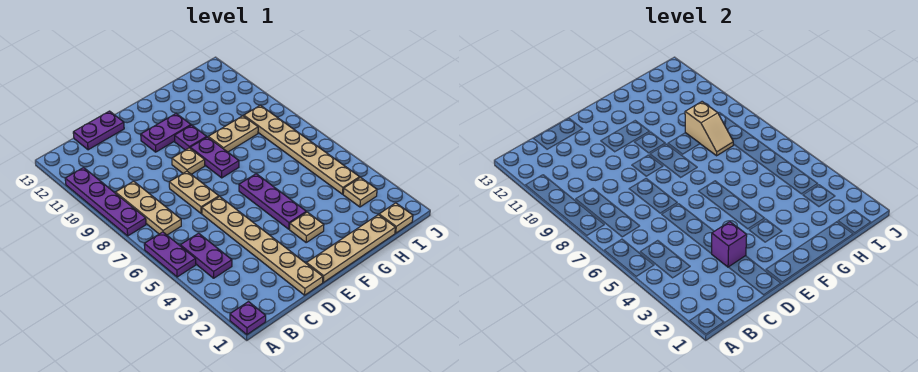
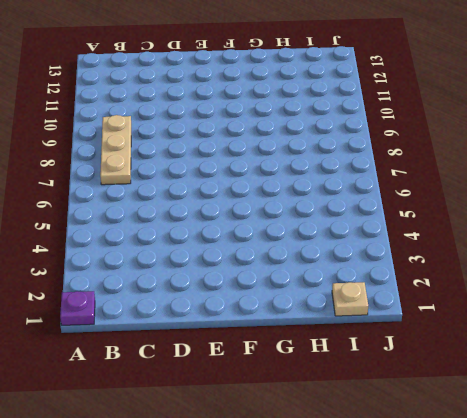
none -> purple plate A5:A6 level 1
none -> purple plate A8:A11 level 1
none -> purple plate B4:B5 level 1

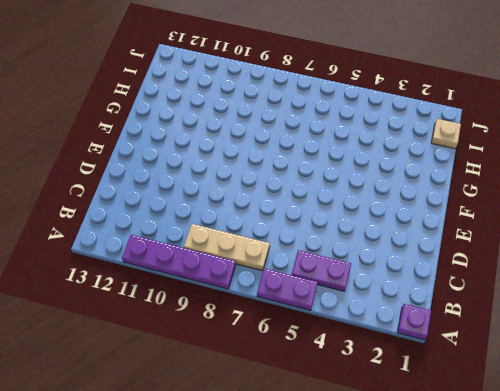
none -> purple plate C13:D13 level 1
none -> tan plate D1:D6 level 1
none -> tan plate D7:D8 level 1

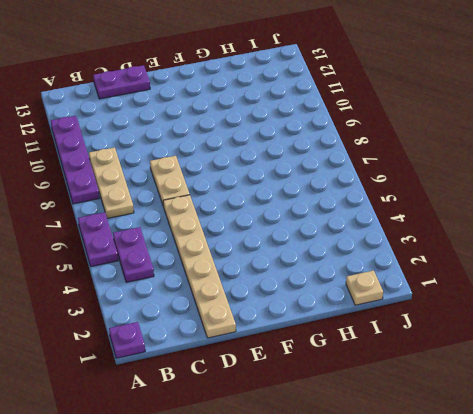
none -> tan plate E1:H1 level 1
none -> tan plate E9 level 1
none -> purple plate E11:F11 level 1

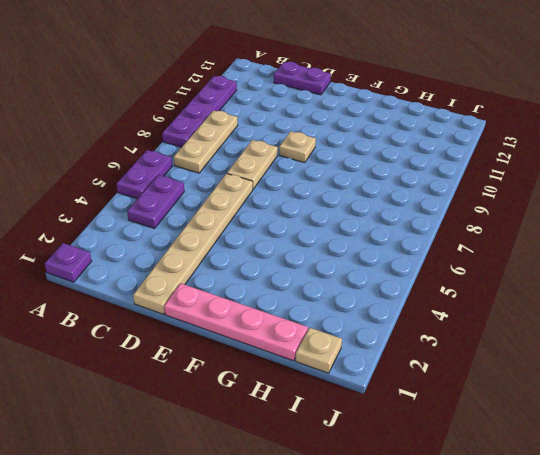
pink plate E1:H1 level 1 -> tan plate E1:H1 level 1
none -> purple plate E11:F11 level 1
none -> tan plate F3 level 1
none -> purple plate F4:F6 level 1

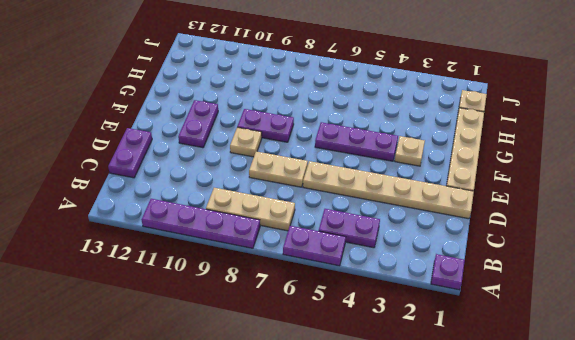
none -> purple plate F10 level 1
none -> tan plate G9:H9 level 1
none -> tan plate I3 level 1

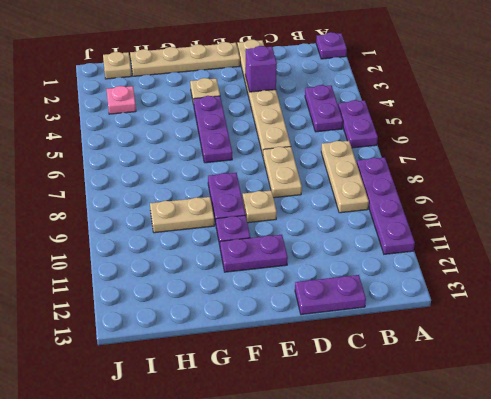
pink plate I3 level 1 -> tan plate I3 level 1
none -> tan plate I4:I9 level 1
none -> tan slope H8:H9 level 2 top 9

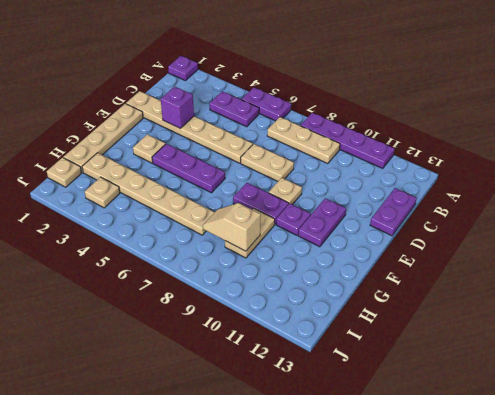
tan plate H2:H7 level 1 -> tan plate I4:I9 level 1

